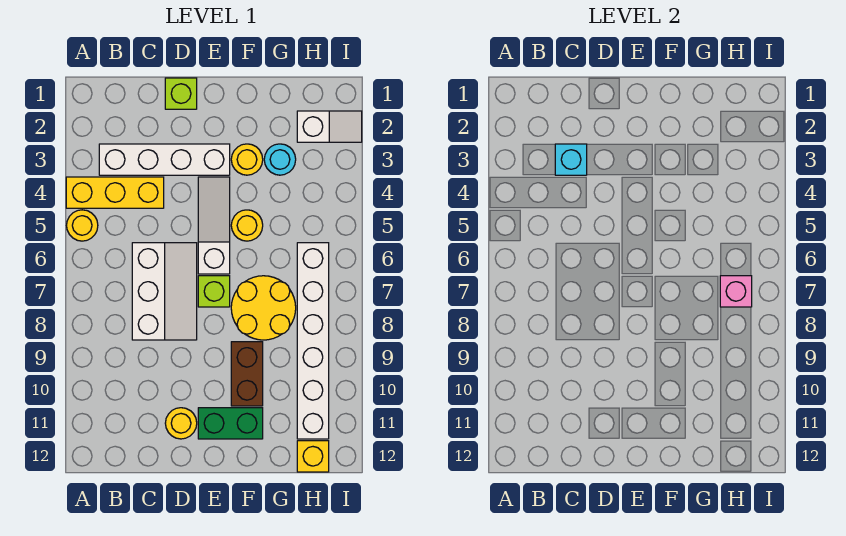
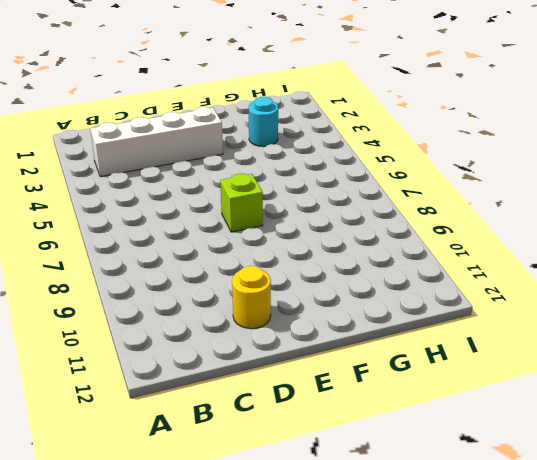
none -> yellow brick A4:C4 level 1
none -> yellow round brick A5 level 1
none -> white slope C6:D8 level 1 top C

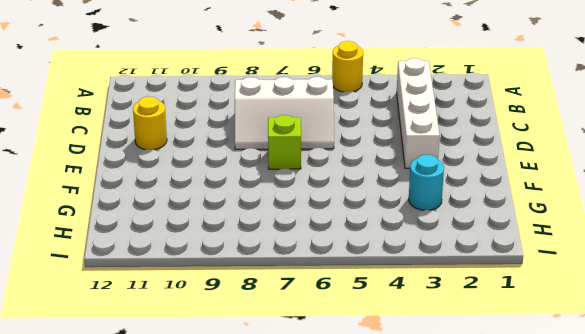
none -> yellow brick A4:C4 level 1
none -> lime brick D1 level 1
none -> white slope E4:E6 level 1 top 6

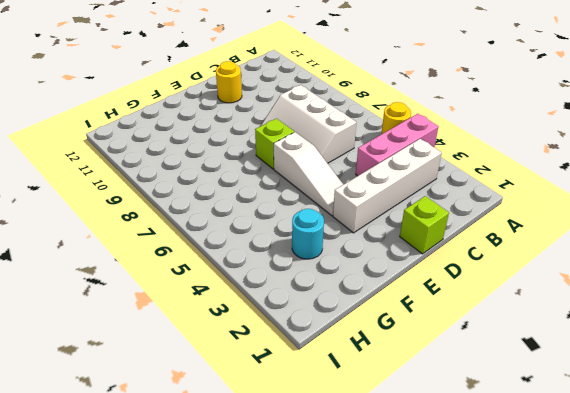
pink brick A4:C4 level 1 -> yellow brick A4:C4 level 1
none -> green brick E11:F11 level 1
none -> yellow round brick F3 level 1
none -> yellow round brick F5 level 1

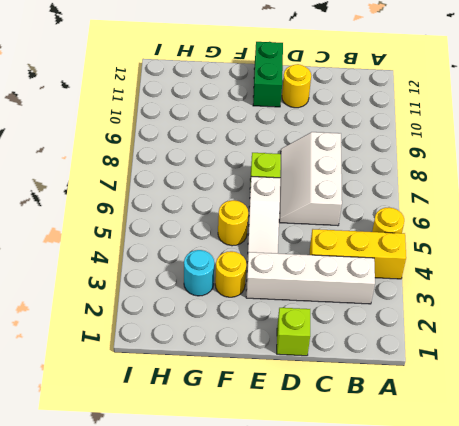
green brick E11:E12 level 1 -> green brick E11:F11 level 1
none -> yellow round brick F7:G8 level 1
none -> brown brick F9:F10 level 1
none -> white slope H2:I2 level 1 top H

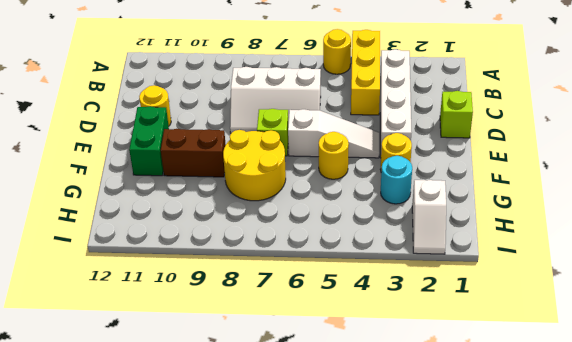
none -> white brick H6:H11 level 1
none -> yellow brick H12 level 1
none -> cyan brick C3 level 2

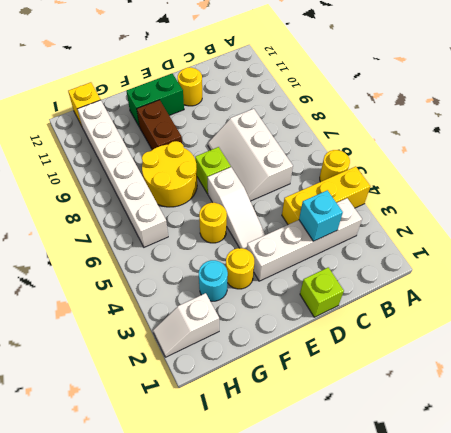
none -> pink brick H7 level 2

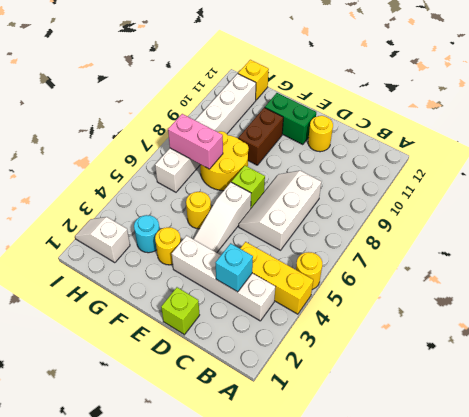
pink brick G7:H7 level 2 -> pink brick H7 level 2

